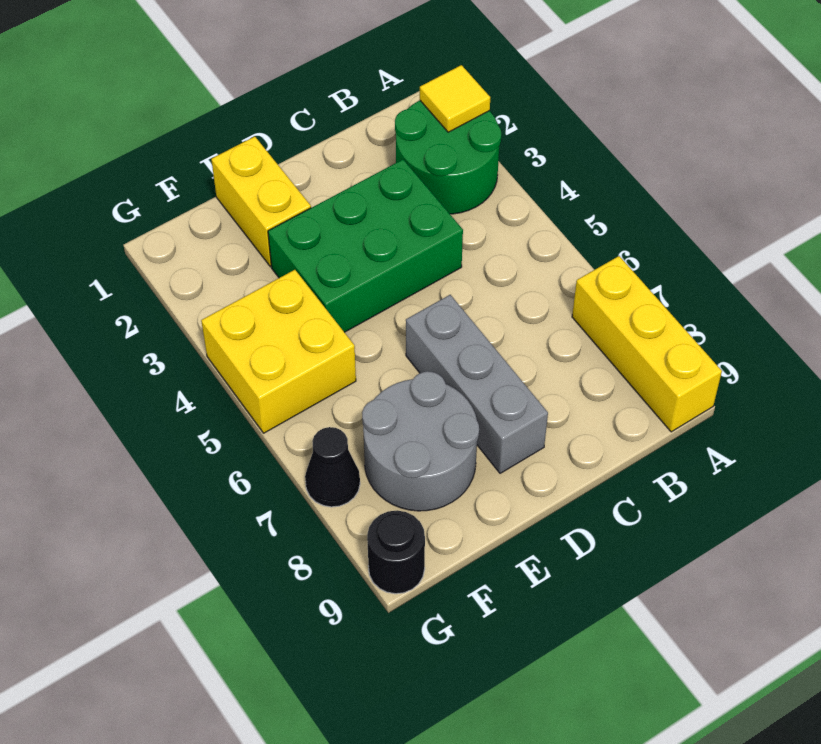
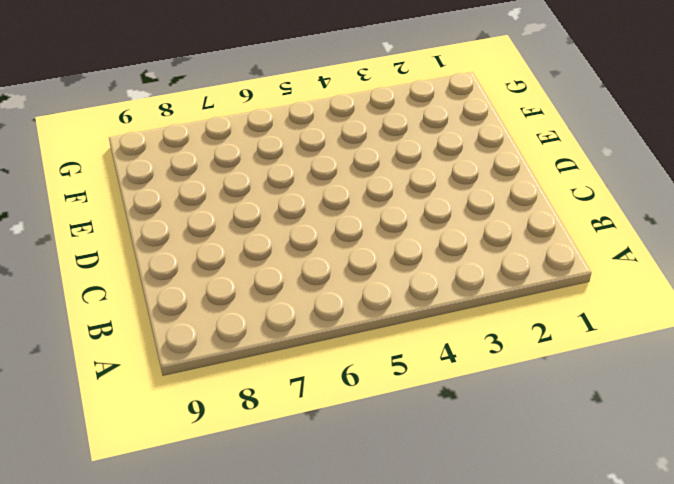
none -> green round brick A2:B3 level 1
none -> yellow brick A7:A9 level 1

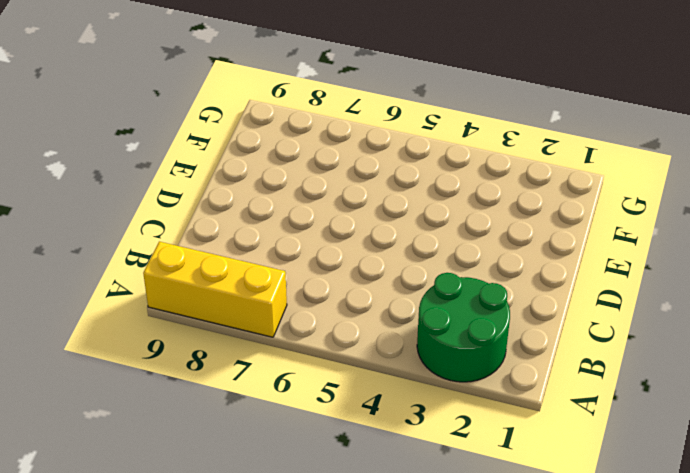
none -> green brick C3:E4 level 1
none -> grey brick D6:D8 level 1

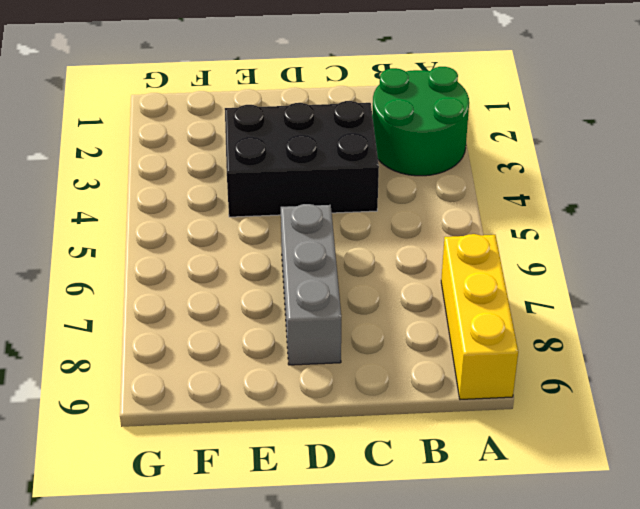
black brick C3:E4 level 1 -> green brick C3:E4 level 1
none -> yellow brick E1:E2 level 1
none -> grey round brick E7:F8 level 1

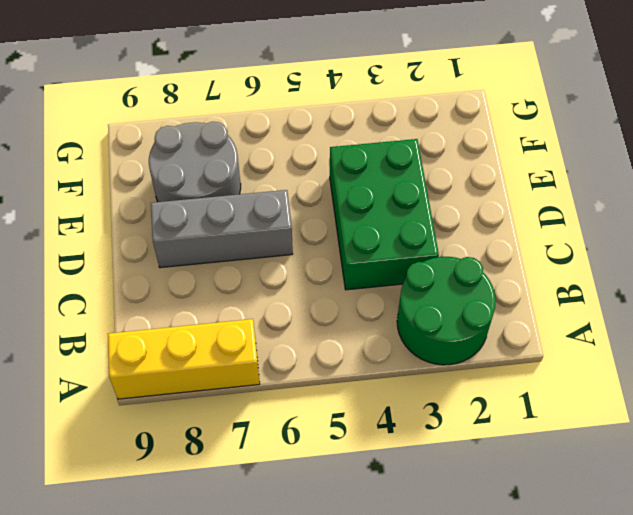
none -> yellow brick E1:E2 level 1
none -> yellow brick F4:G5 level 1

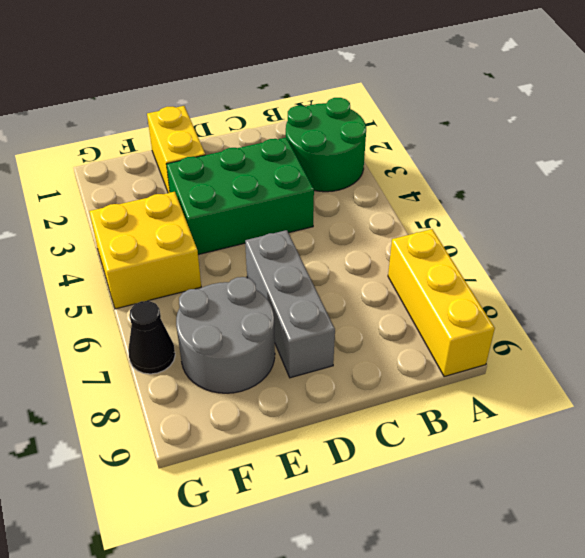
none -> black round brick G9 level 1
none -> yellow tile A2 level 2

